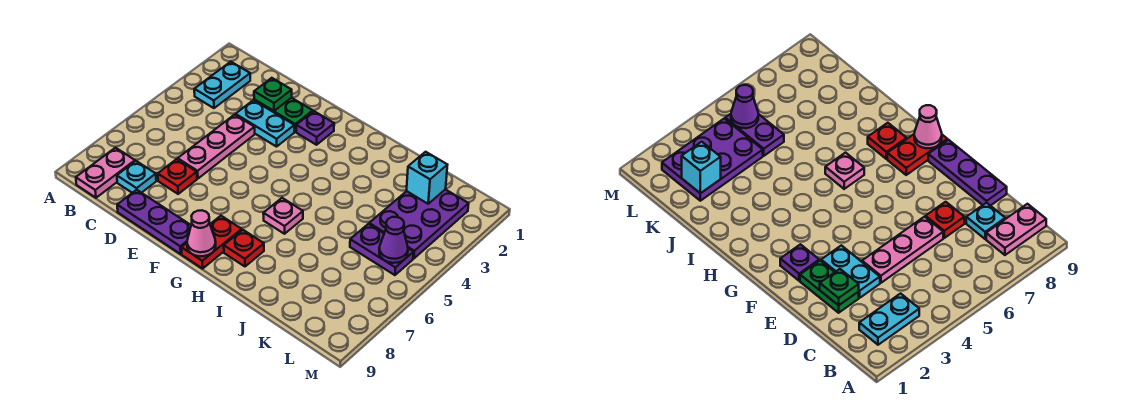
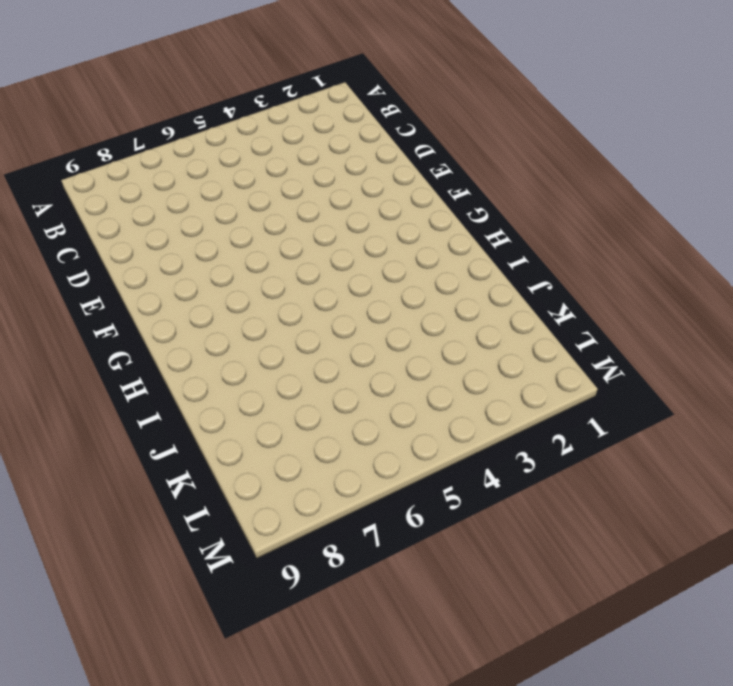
none -> cyan plate B2:B3 level 1
none -> pink plate B8:B9 level 1
none -> cyan plate C8 level 1

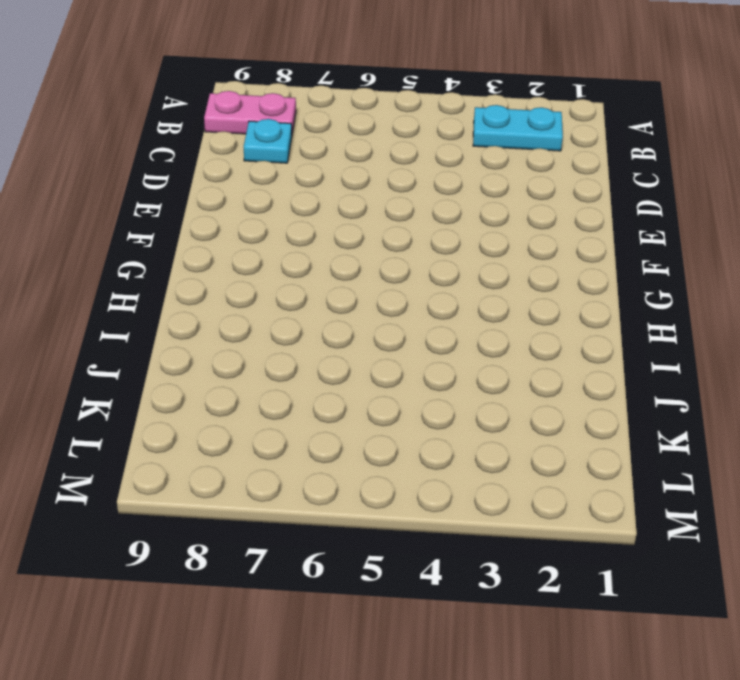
none -> green plate D2:E2 level 1
none -> cyan plate D3:E3 level 1
none -> pink plate D4:D6 level 1

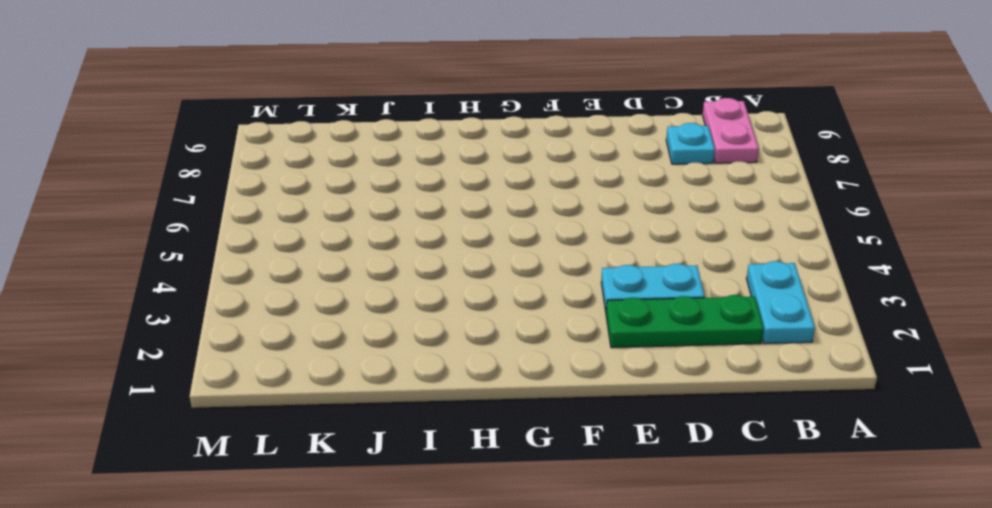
green plate C2:E2 level 1 -> green plate D2:E2 level 1
none -> pink plate D4:D6 level 1
none -> red plate D7 level 1
none -> purple plate D9:F9 level 1

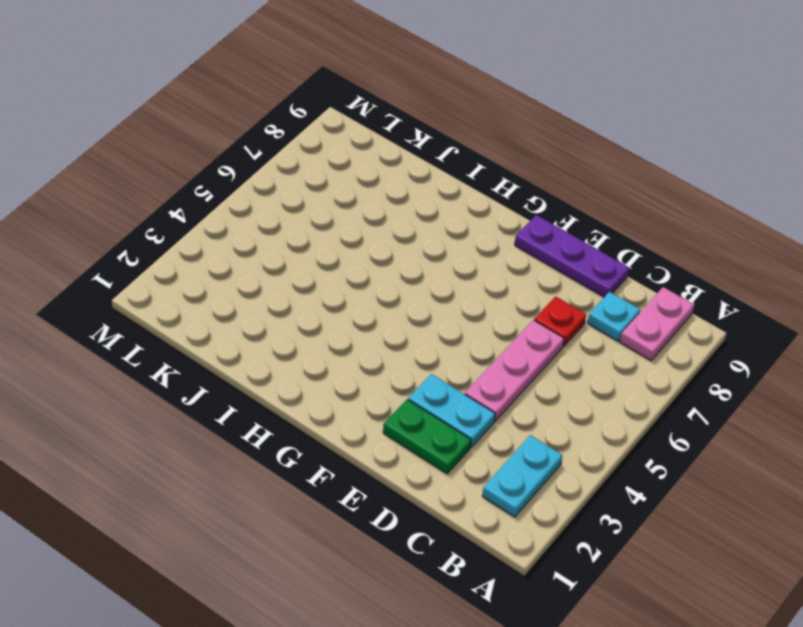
none -> purple plate F2 level 1
none -> red plate G8:G9 level 1
none -> pink plate H6 level 1

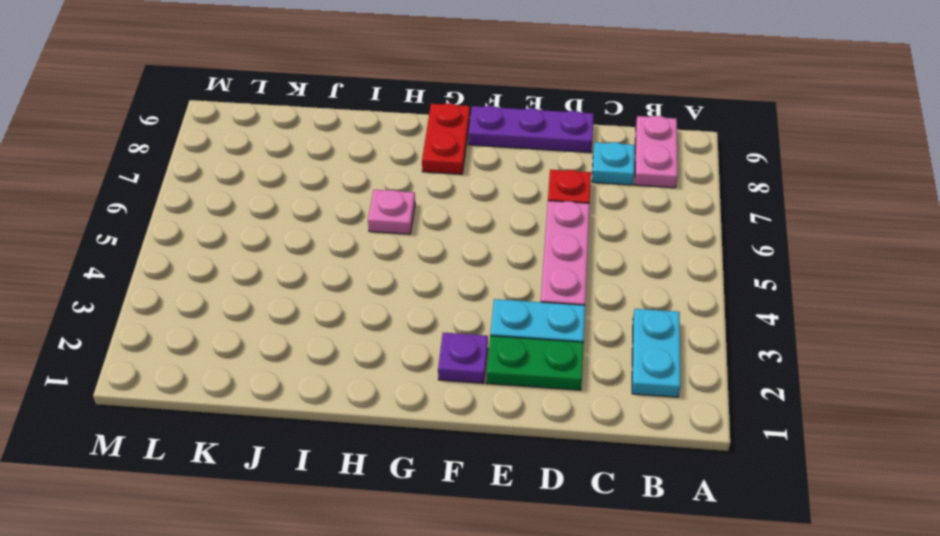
none -> red plate H8 level 1
none -> purple plate K2:L4 level 1
none -> purple plate K5:L5 level 1

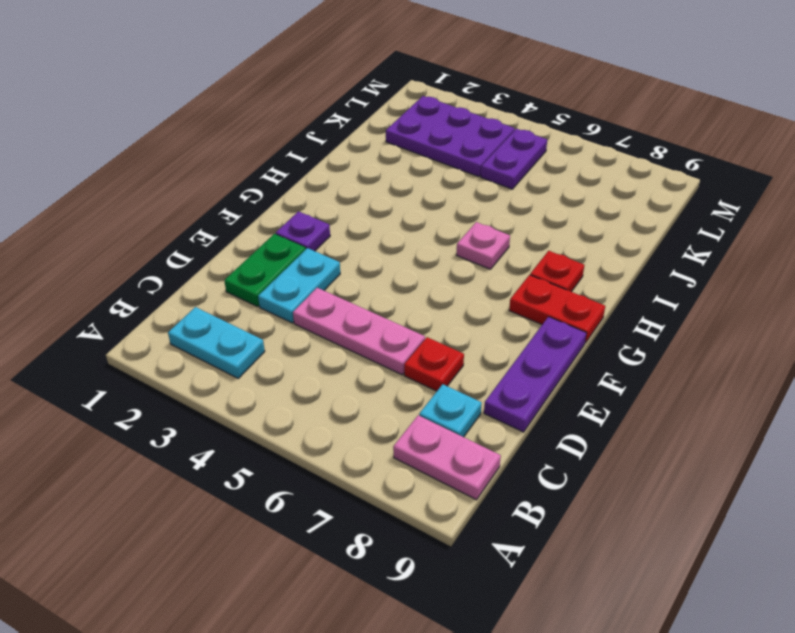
none -> green plate D2 level 2
none -> pink cone G9 level 2
none -> cyan brick K2 level 2

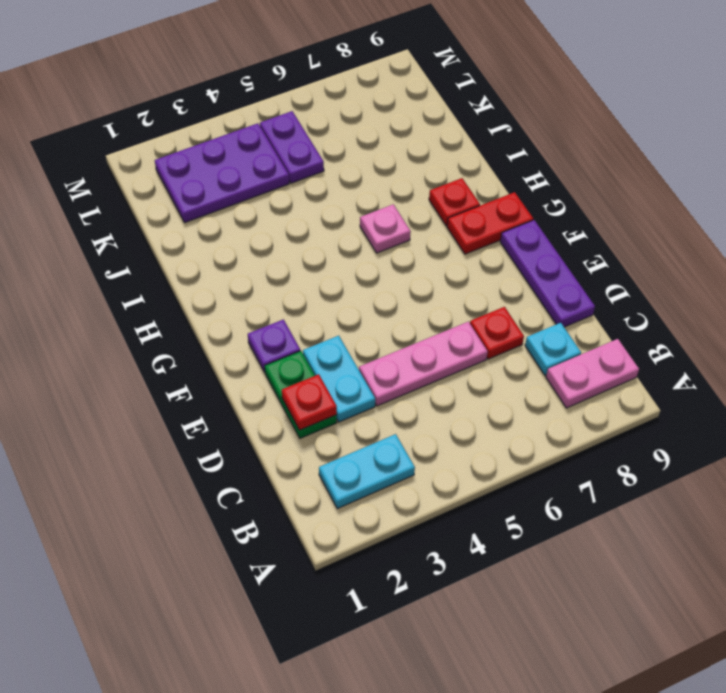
red plate D2 level 2 -> green plate D2 level 2
none -> pink cone G9 level 2
none -> cyan brick K2 level 2
none -> purple cone L5 level 2

